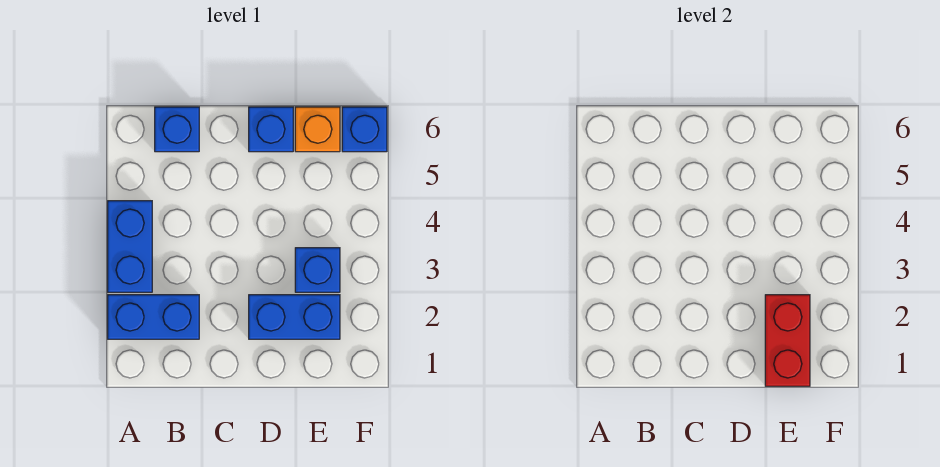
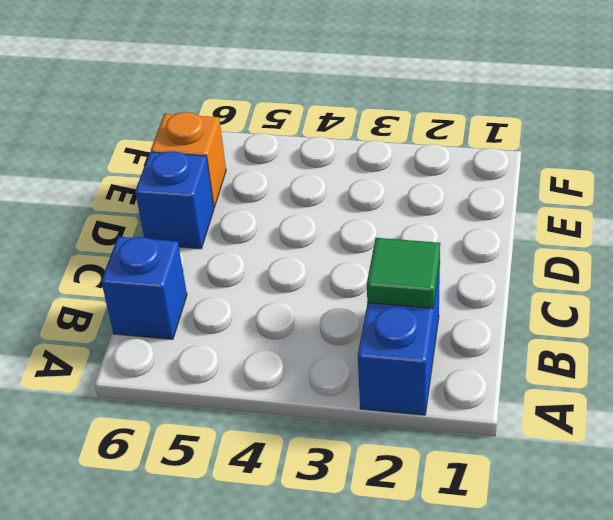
green tile B2 level 2 -> none
none -> blue brick A3:A4 level 1
none -> blue brick D2:E2 level 1

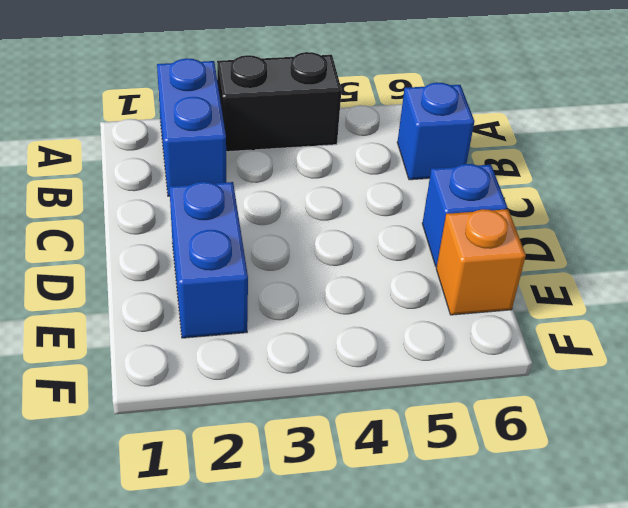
black brick A3:A4 level 1 -> blue brick A3:A4 level 1
none -> blue brick E3 level 1
none -> blue brick F6 level 1

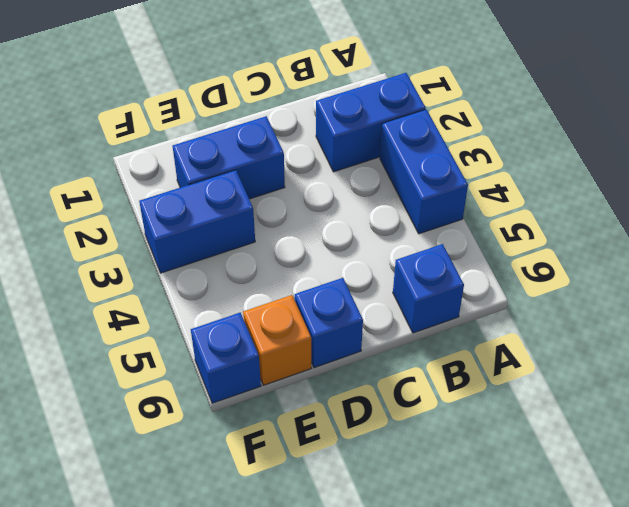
blue brick E3:F3 level 1 -> blue brick E3 level 1
none -> red brick E1:E2 level 2

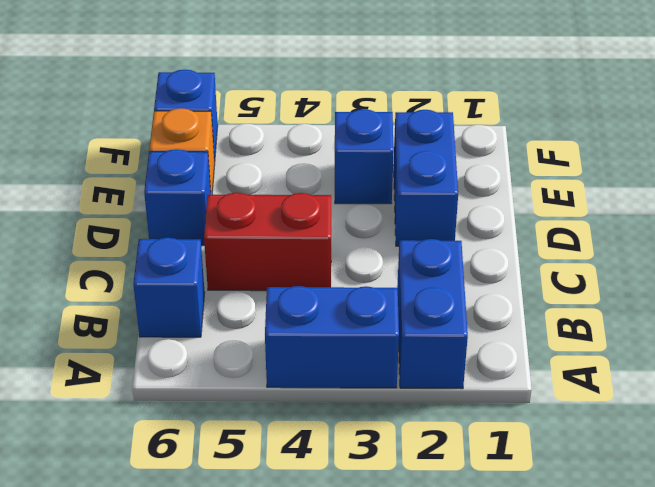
red brick C4:C5 level 1 -> red brick E1:E2 level 2

